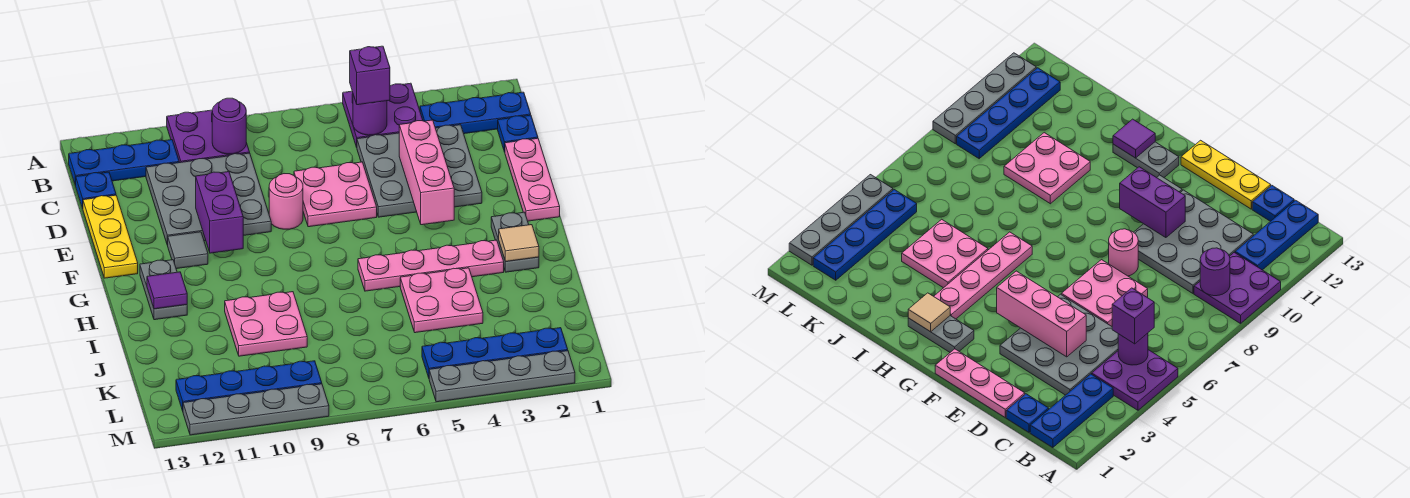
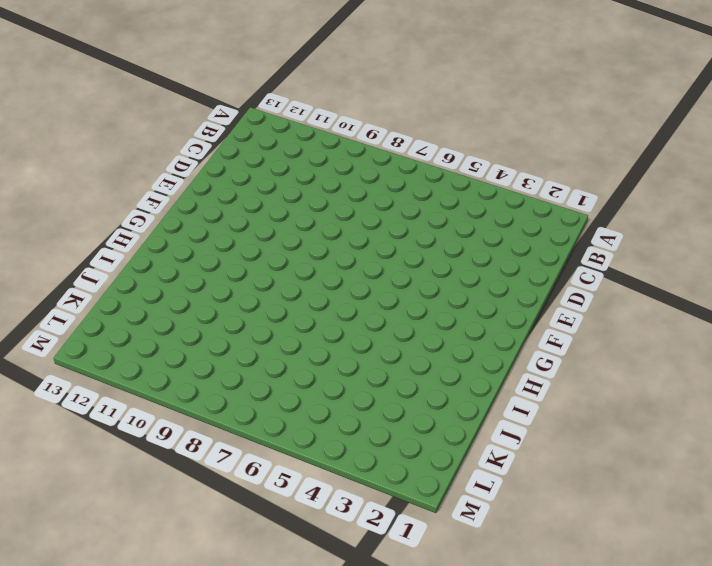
none -> purple plate A4:B5 level 1
none -> purple plate A9:B10 level 1
none -> blue plate B1:B3 level 1

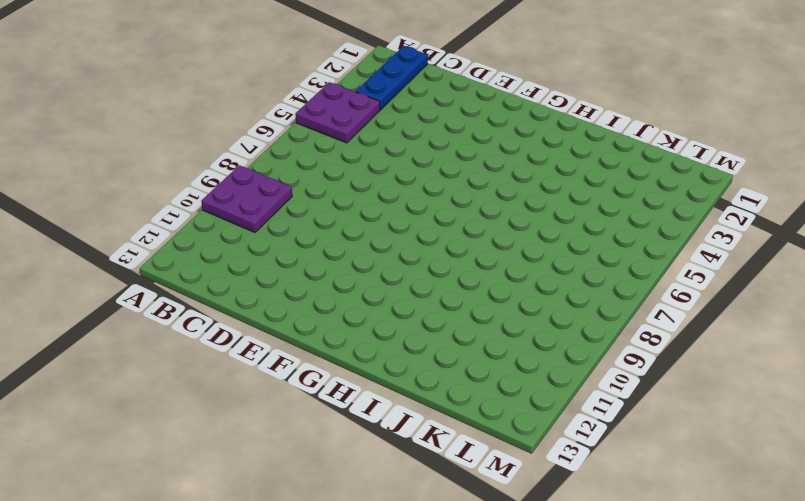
none -> blue plate B11:B13 level 1
none -> blue plate C1 level 1
none -> grey plate C3:E5 level 1

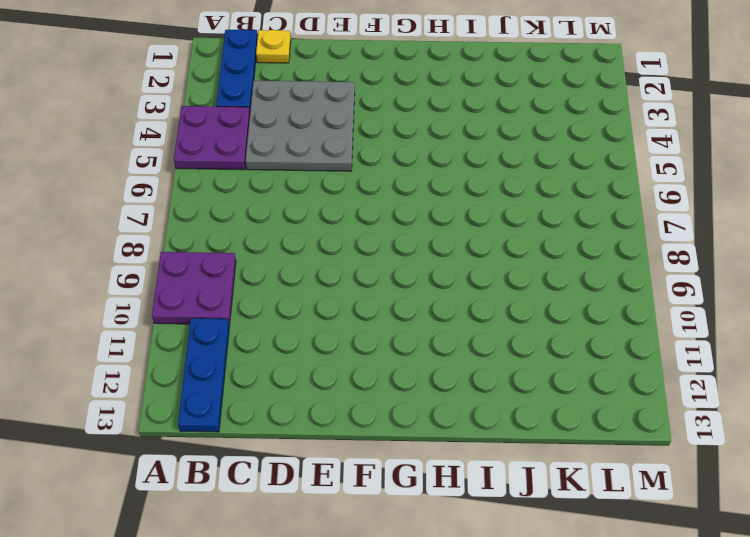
yellow plate C1 level 1 -> blue plate C1 level 1
none -> grey plate C9:E11 level 1
none -> blue plate C13 level 1
none -> pink plate D1:F1 level 1

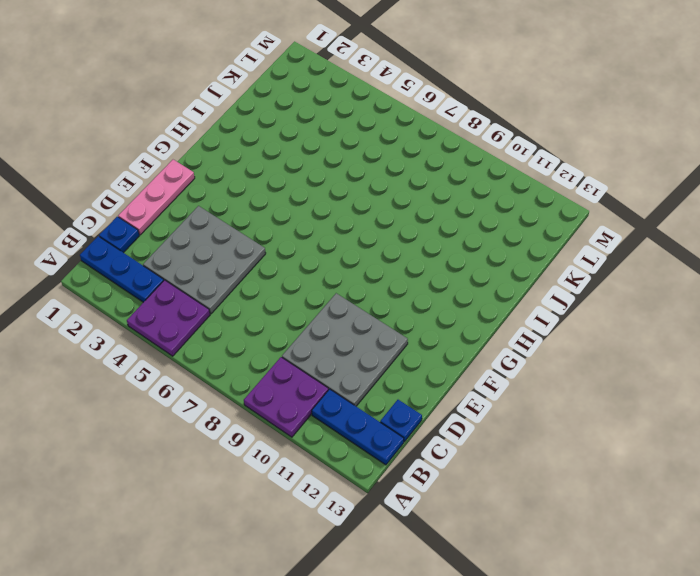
none -> pink plate D6:E7 level 1
none -> yellow plate D13:F13 level 1
none -> pink round brick E8 level 1

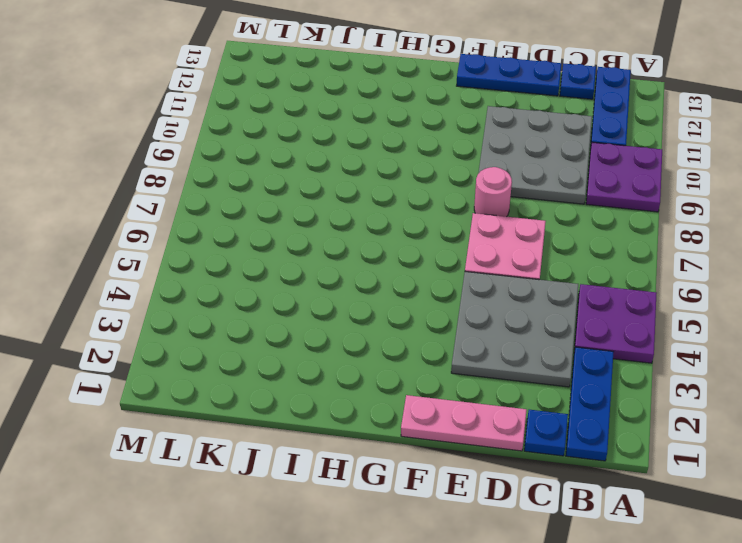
blue plate D13:F13 level 1 -> yellow plate D13:F13 level 1
none -> grey tile F11 level 1
none -> grey plate G2:H2 level 1
none -> grey plate G12:H12 level 1

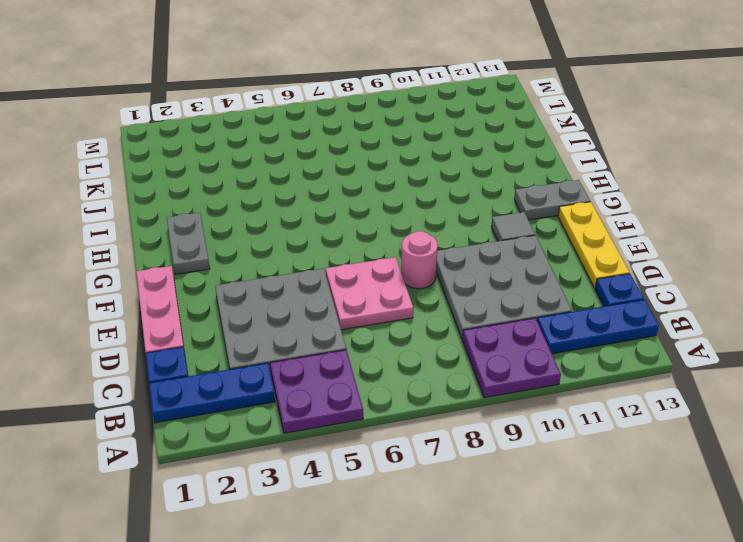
grey plate G12:G13 level 1 -> grey plate G12:H12 level 1
none -> pink plate H3:H6 level 1
none -> pink plate I4:J5 level 1
none -> pink plate I9:J10 level 1

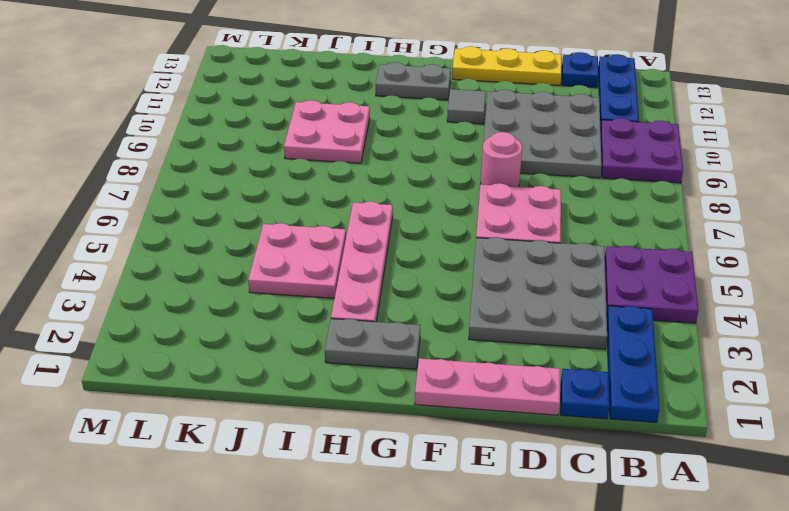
none -> blue plate L2:L5 level 1
none -> blue plate L9:L12 level 1
none -> grey plate M2:M5 level 1

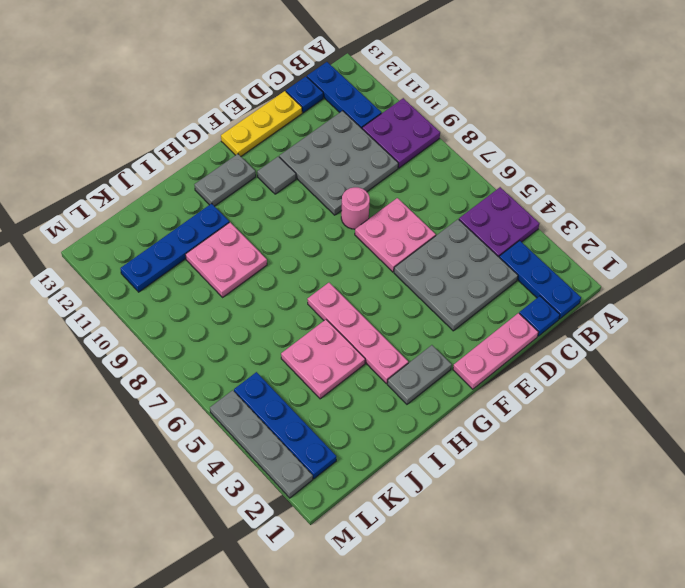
blue plate I11:L11 level 1 -> blue plate L9:L12 level 1
none -> grey plate M9:M12 level 1
none -> purple round brick B5 level 2
none -> purple round brick B9 level 2

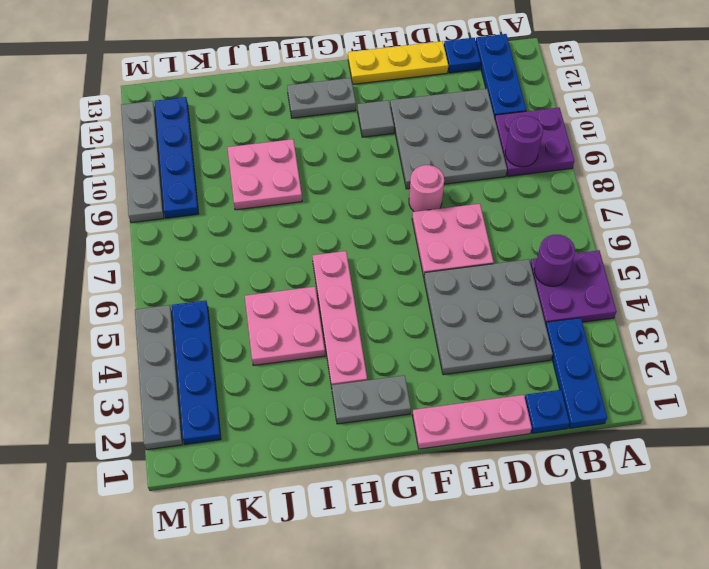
none -> pink brick D4:F4 level 2
none -> purple brick E10:F10 level 2
none -> tan tile H2 level 2

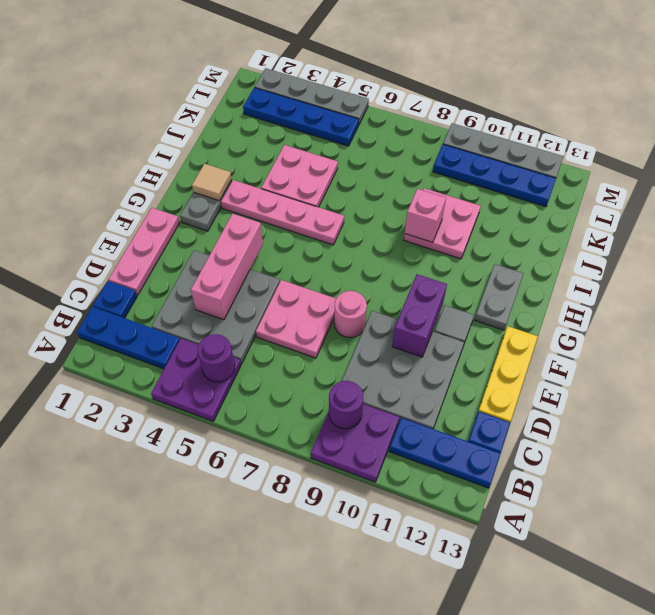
pink brick I9 level 2 -> none
none -> purple tile H12 level 2
none -> purple brick B5 level 3

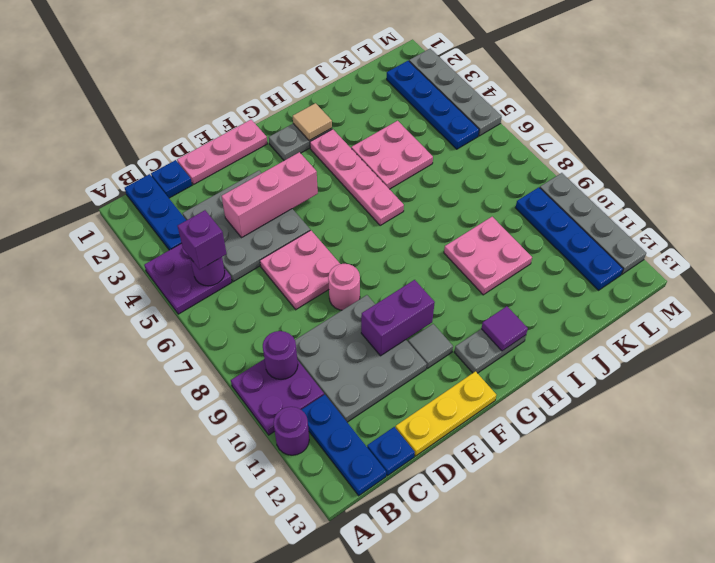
purple round brick A11 level 1 -> none

